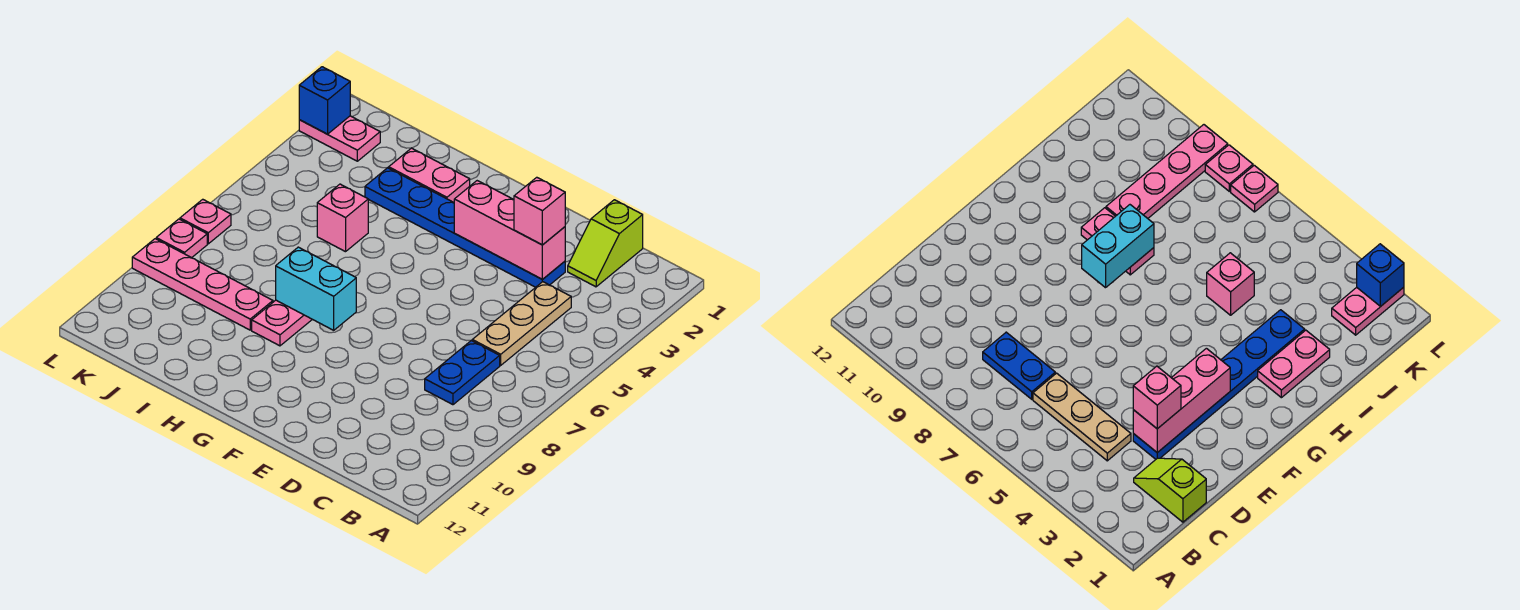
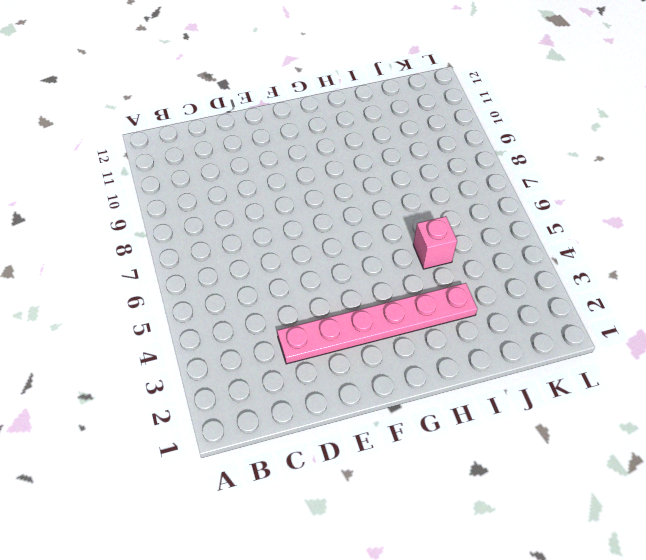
pink plate D3:I3 level 1 -> blue plate D3:I3 level 1
none -> lime slope C1:C2 level 1 top 1
none -> tan plate C4:C6 level 1
none -> blue plate C7:C8 level 1

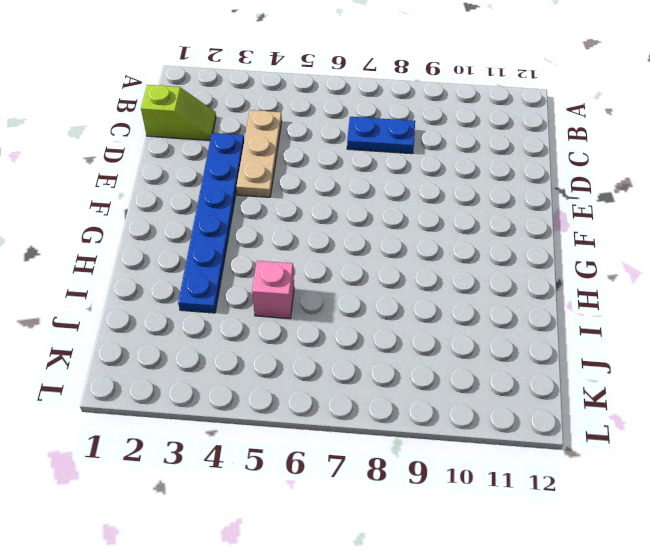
tan plate C4:E4 level 1 -> tan plate C4:C6 level 1
none -> pink plate H2:I2 level 1
none -> pink plate H8:H9 level 1
none -> pink plate I9:L9 level 1

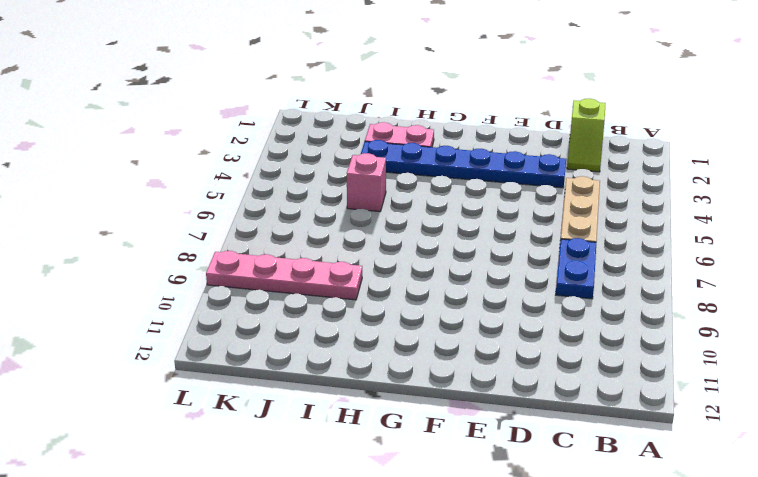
none -> pink plate H8:H9 level 1
none -> pink plate K2:L2 level 1
none -> pink plate L7 level 1

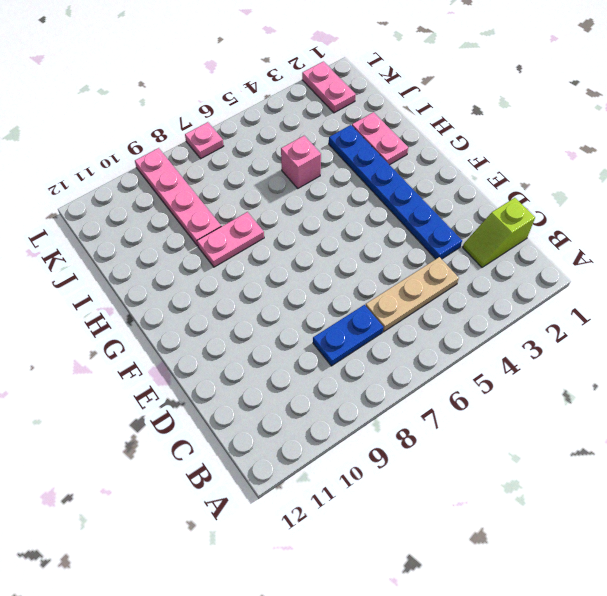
none -> pink plate L8 level 1
none -> pink brick D3:F3 level 2
none -> cyan brick G8:H8 level 2

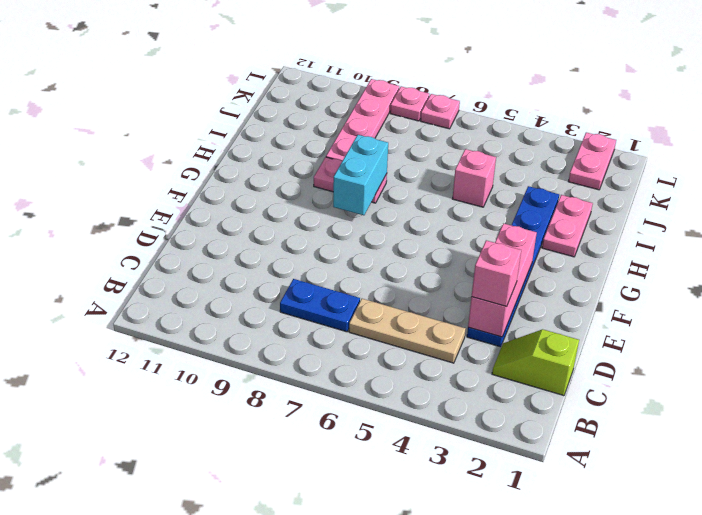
none -> blue brick L2 level 2

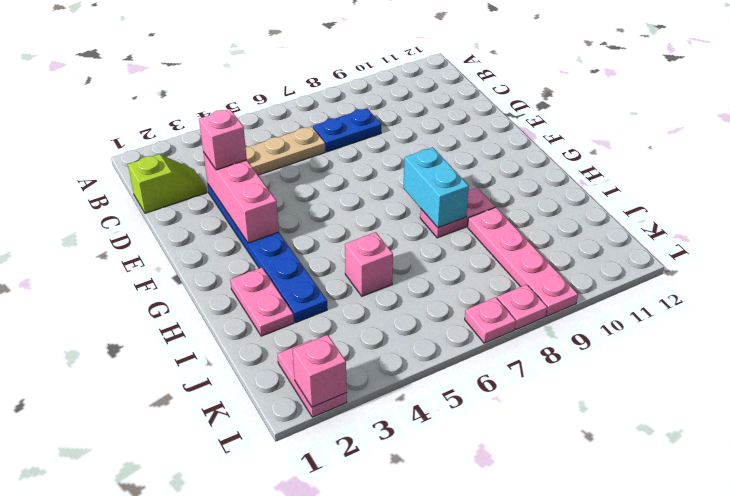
pink brick L2 level 2 -> blue brick L2 level 2

